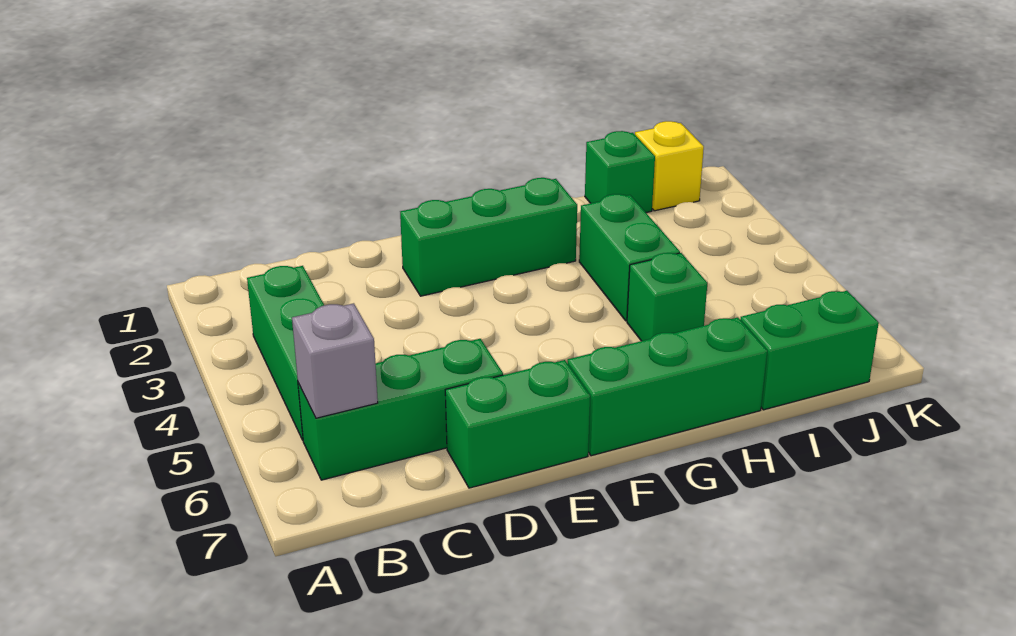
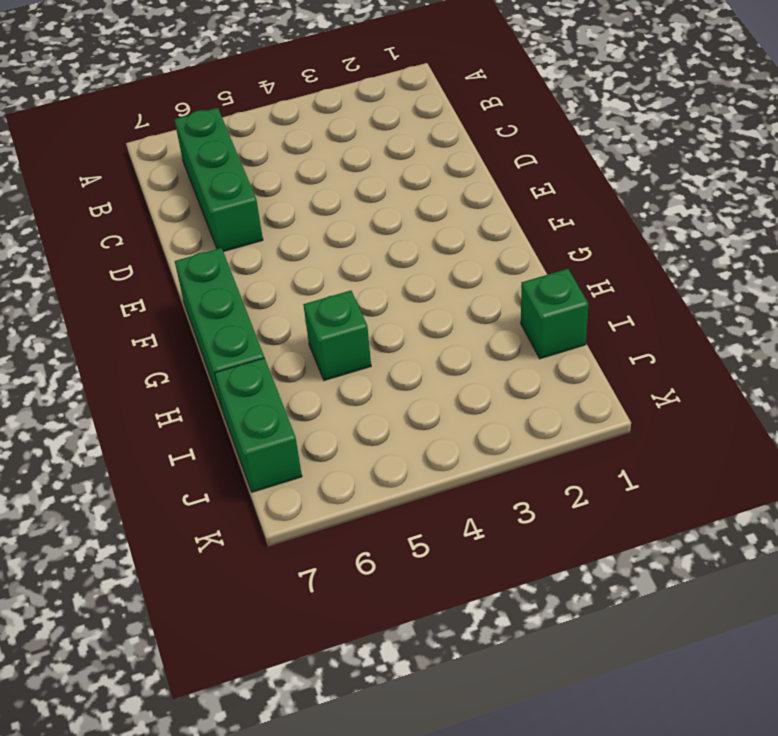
none -> green brick B3:B5 level 1
none -> green brick D7:E7 level 1

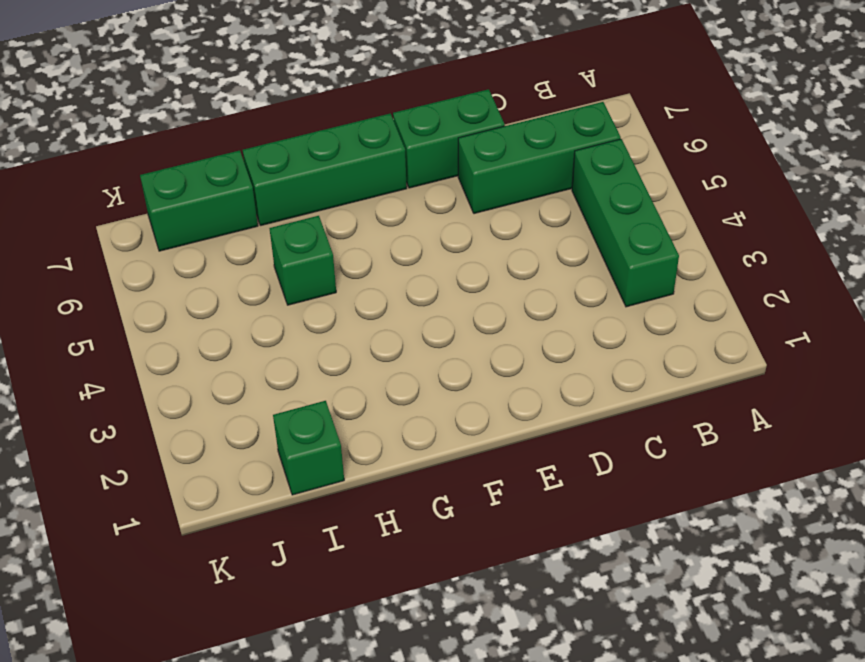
none -> green brick E2:G2 level 1
none -> green brick H3:H4 level 1

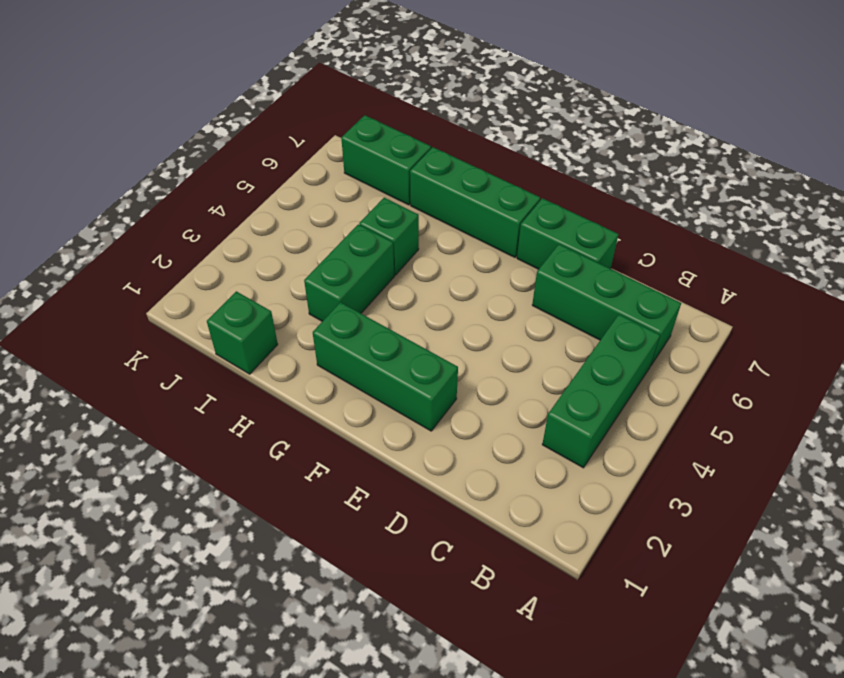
none -> yellow brick J1 level 1
none -> grey brick B6 level 2

